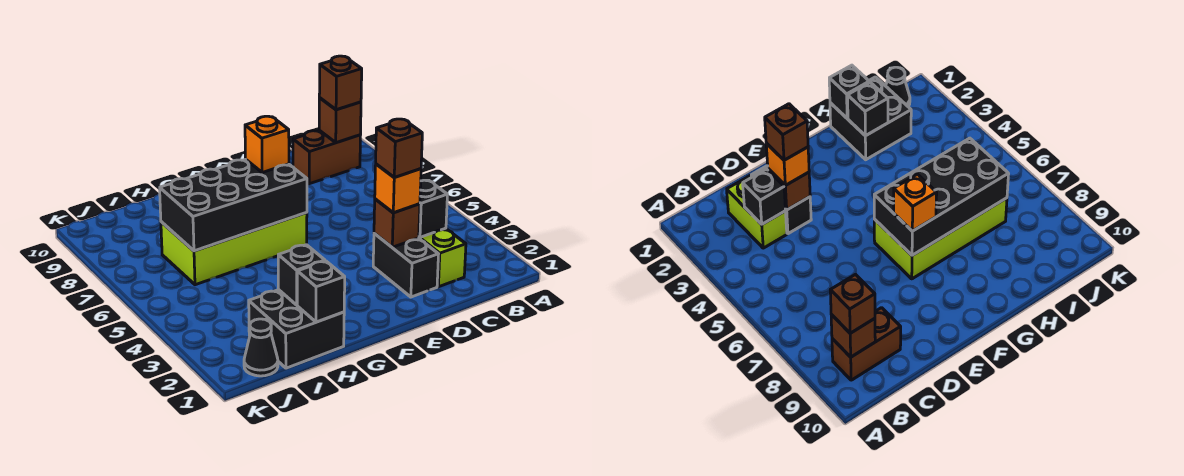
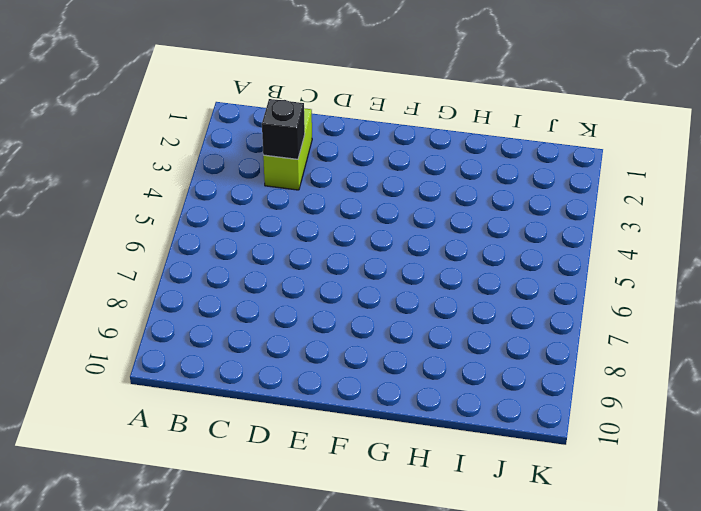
none -> brown brick B9:C9 level 1
none -> black brick D2:D3 level 1
none -> lime brick F6:I7 level 1

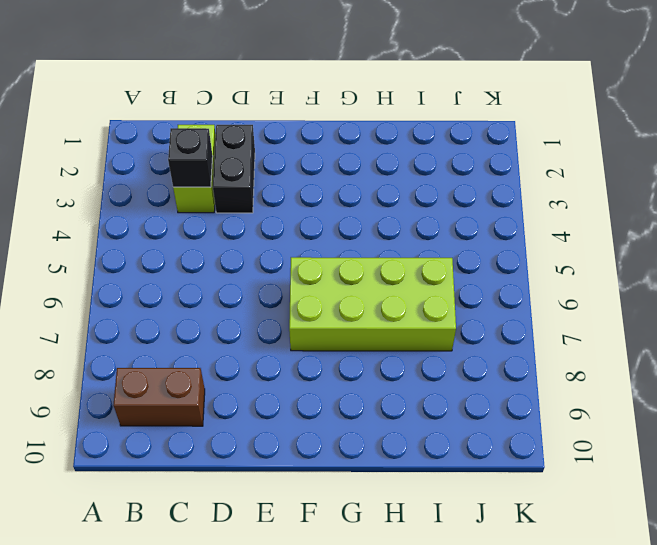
none -> black brick H1:I2 level 1
none -> black cone J1 level 1
none -> brown brick B9 level 2

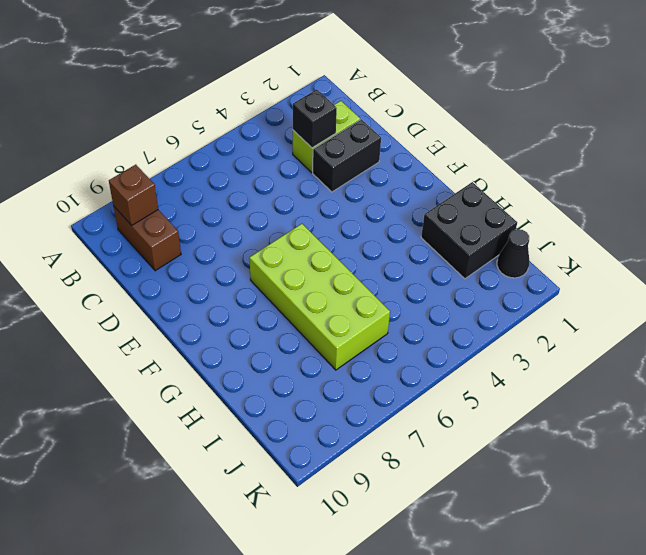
none -> brown brick D3 level 2
none -> black brick F6:I7 level 2
none -> black brick H1 level 2

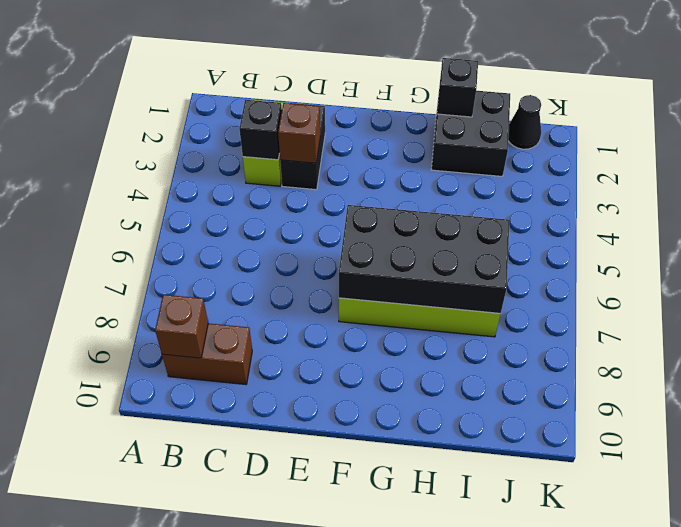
none -> black brick H2 level 2
none -> brown brick B9 level 3
none -> orange brick D3 level 3

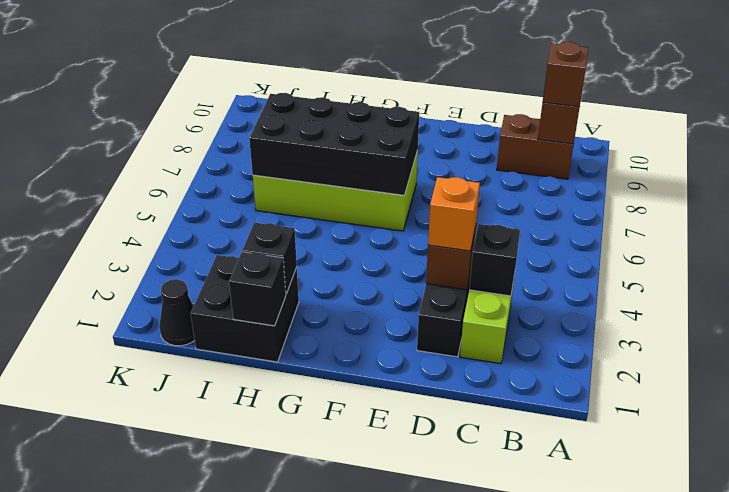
none -> orange brick F7 level 3
none -> brown brick D3 level 4

